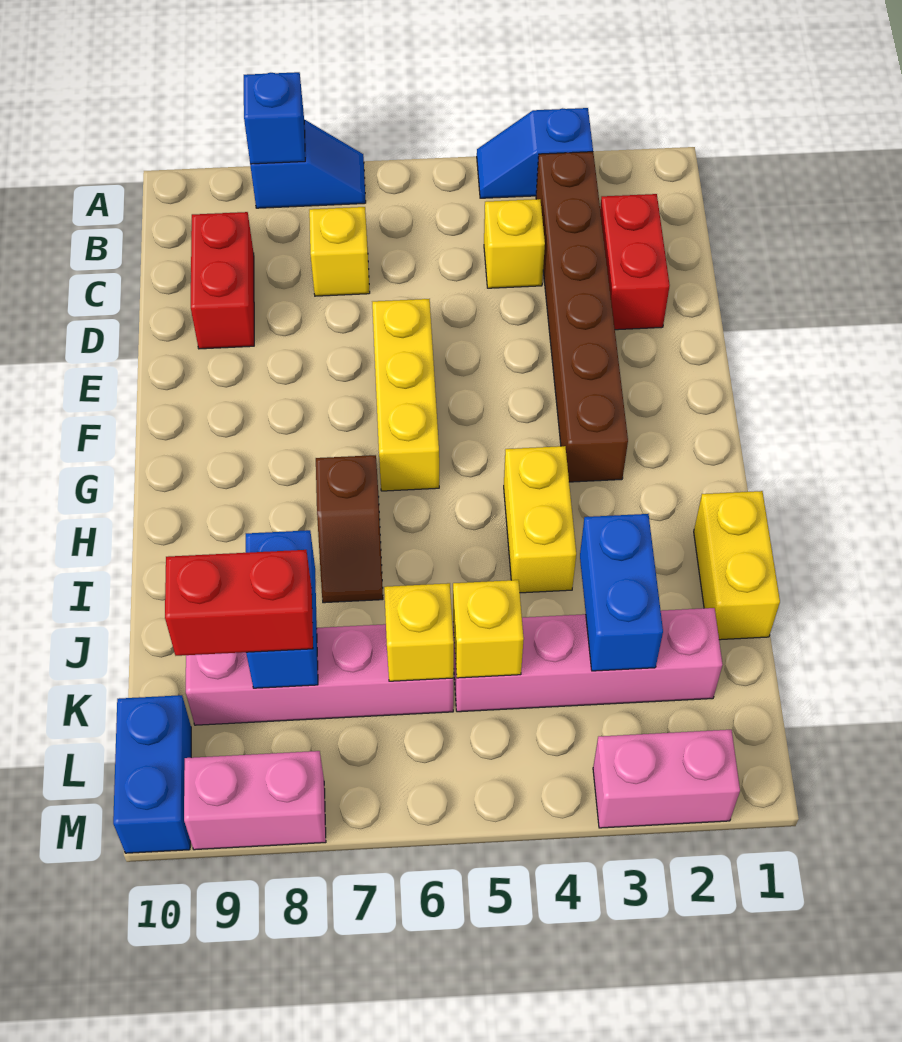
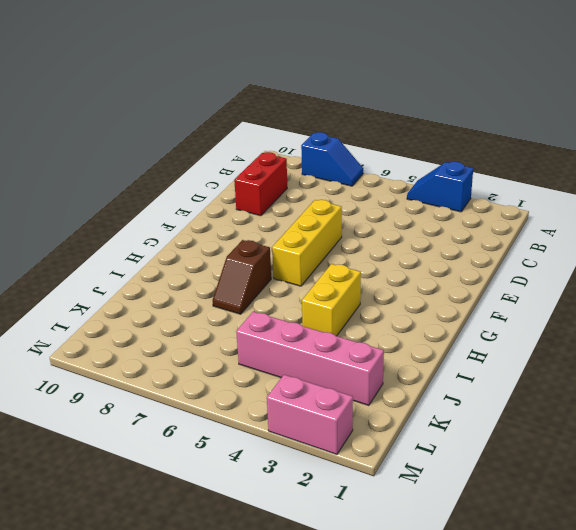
none -> brown brick B3:G3 level 1
none -> red brick C2:D2 level 1
none -> yellow brick C4 level 1

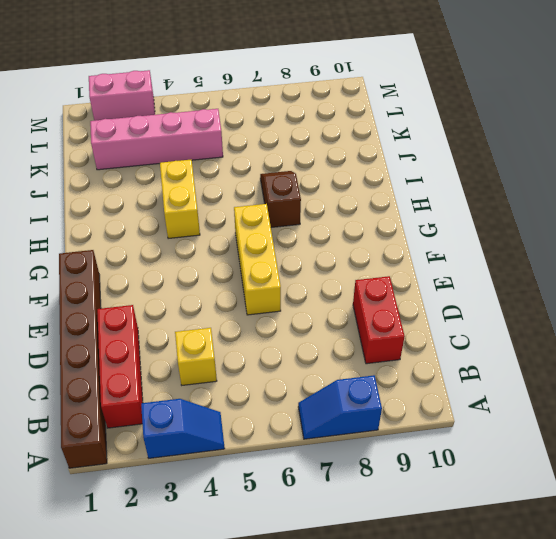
brown brick A1:F1 level 1 -> brown brick B3:G3 level 1
red brick B2:D2 level 1 -> red brick C2:D2 level 1
none -> yellow brick C7 level 1
none -> yellow brick I1:J1 level 1
none -> pink brick K6:K9 level 1

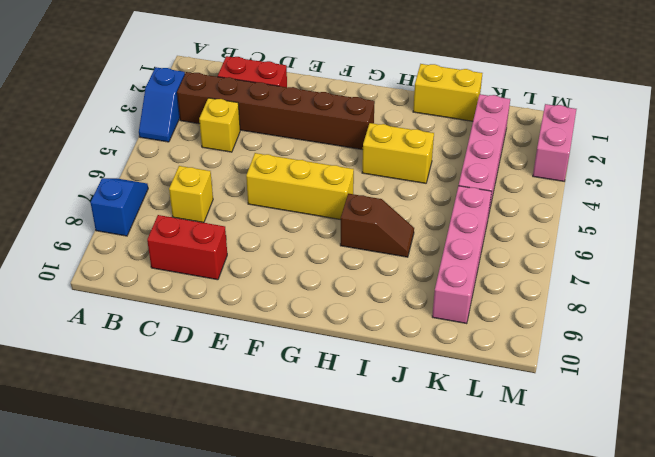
none -> blue brick L10:M10 level 1
none -> pink brick M8:M9 level 1
none -> blue brick A8 level 2

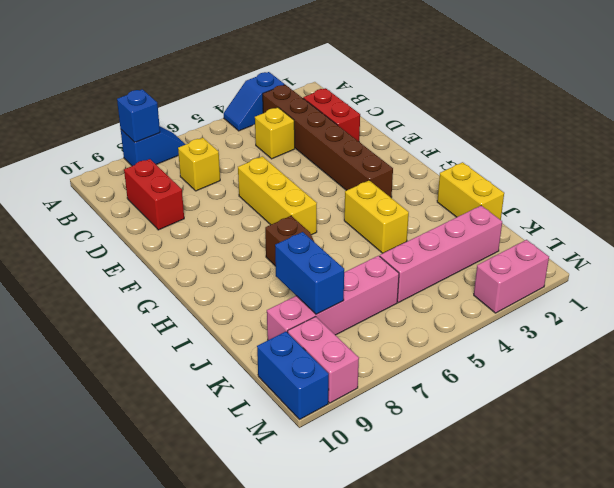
pink brick L9:M9 level 1 -> pink brick M8:M9 level 1
none -> blue brick J3:K3 level 2
none -> yellow brick K5 level 2
none -> yellow brick K6 level 2

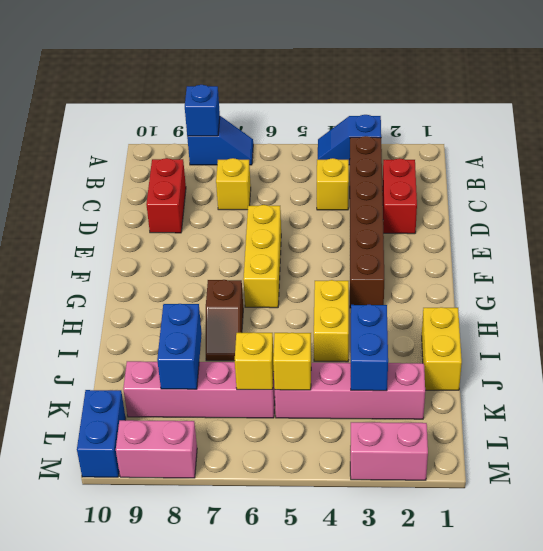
none -> red brick K8:K9 level 3

